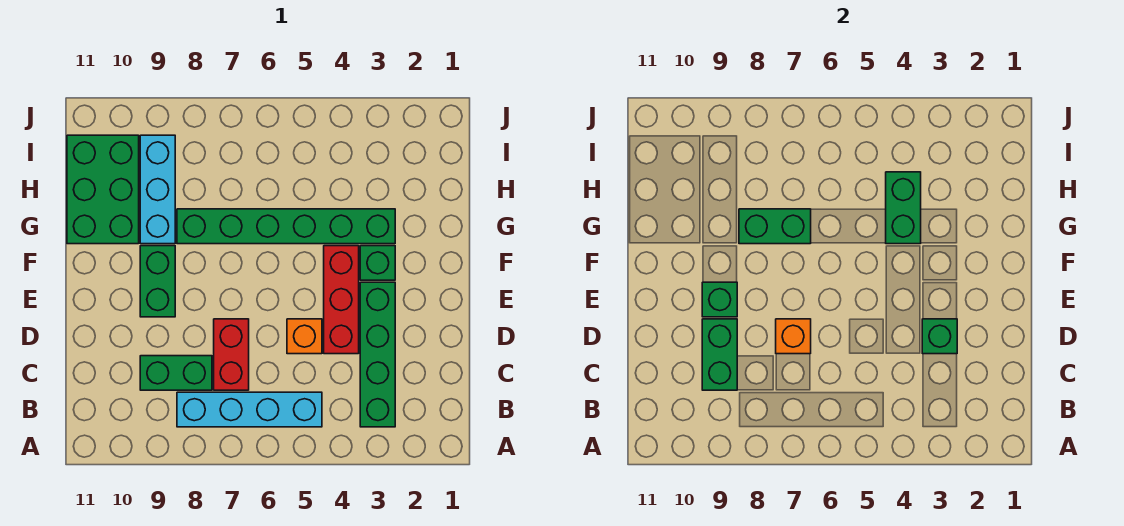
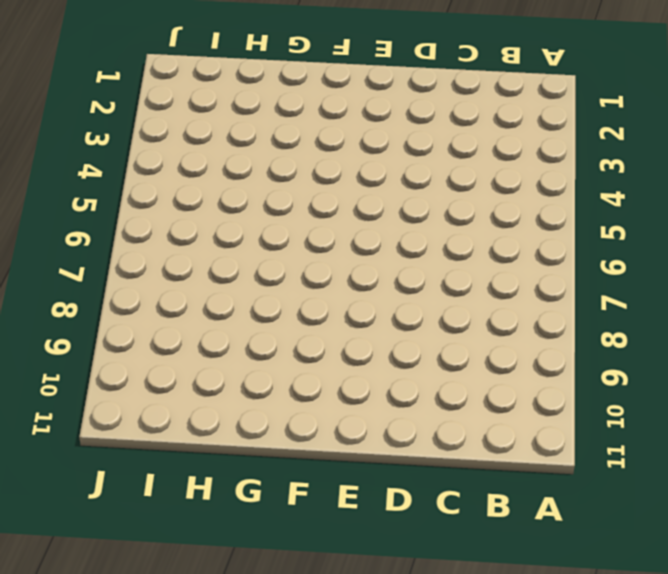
none -> green brick B3:E3 level 1
none -> cyan brick B5:B8 level 1
none -> red brick C7:D7 level 1

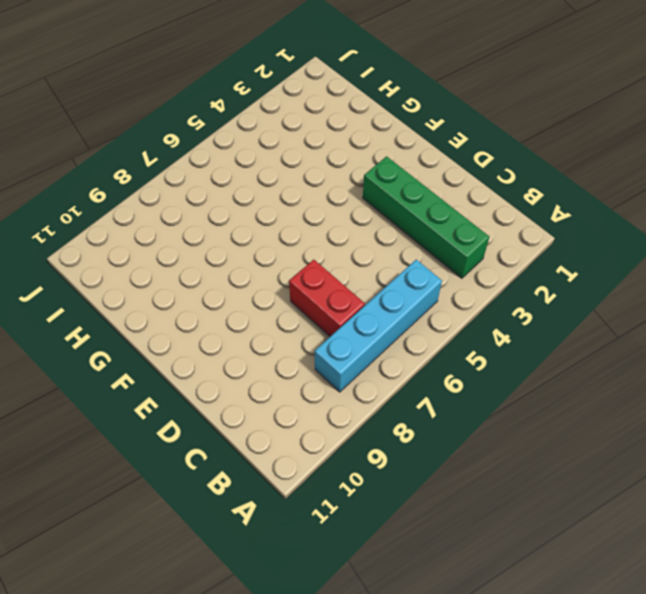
none -> green brick C8:C9 level 1
none -> red brick D4:F4 level 1
none -> orange brick D5 level 1

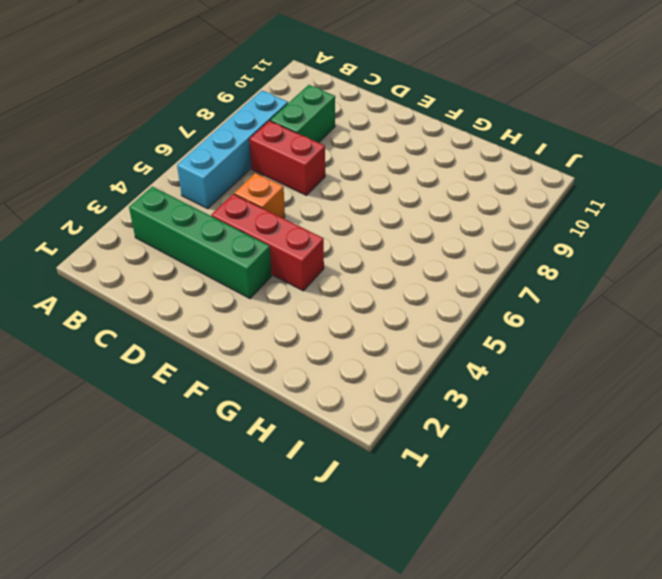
none -> green brick E9:F9 level 1
none -> green brick F3 level 1
none -> green brick G3:G8 level 1

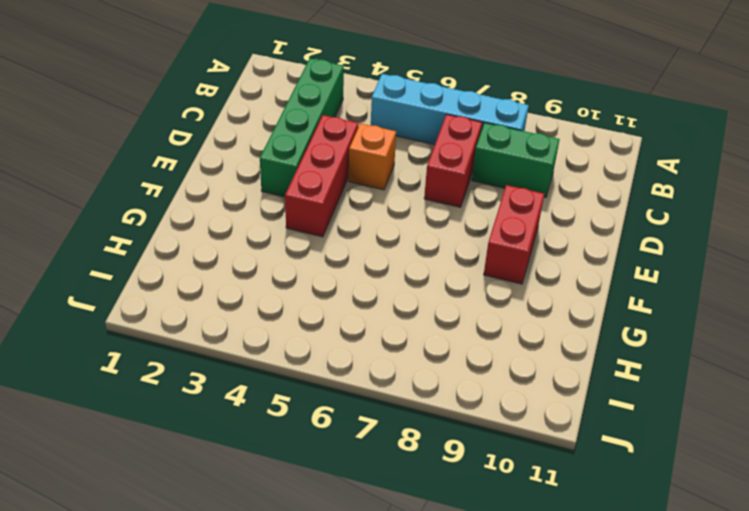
red brick E9:F9 level 1 -> green brick E9:F9 level 1
none -> green brick F3 level 1
none -> green brick G3:G8 level 1
none -> cyan brick G9:I9 level 1

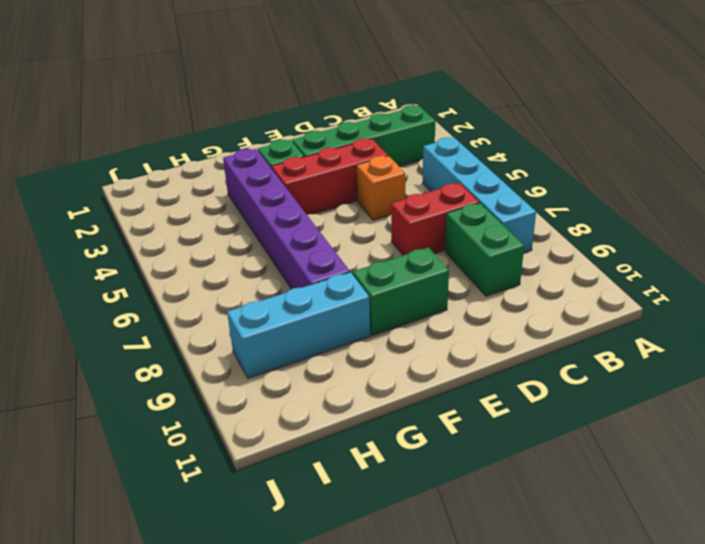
purple brick G3:G8 level 1 -> green brick G3:G8 level 1
none -> green brick G10:I11 level 1
none -> green brick C9:D9 level 2
none -> green brick D3 level 2

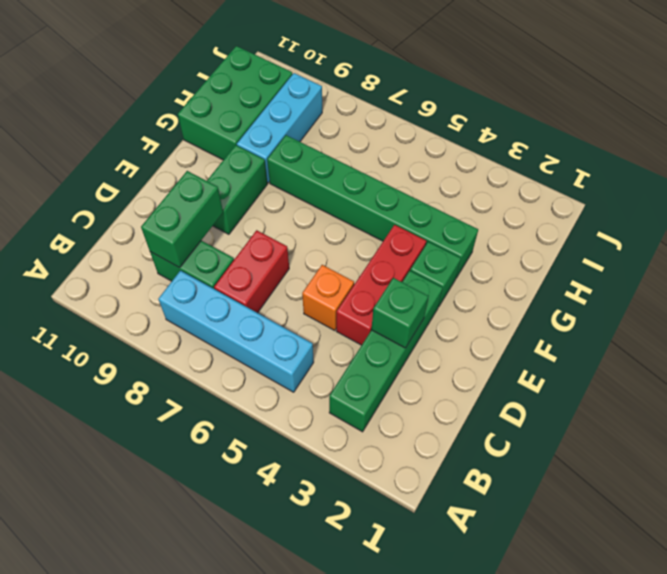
none -> orange brick D7 level 2
none -> green brick E9 level 2
none -> green brick G4:H4 level 2

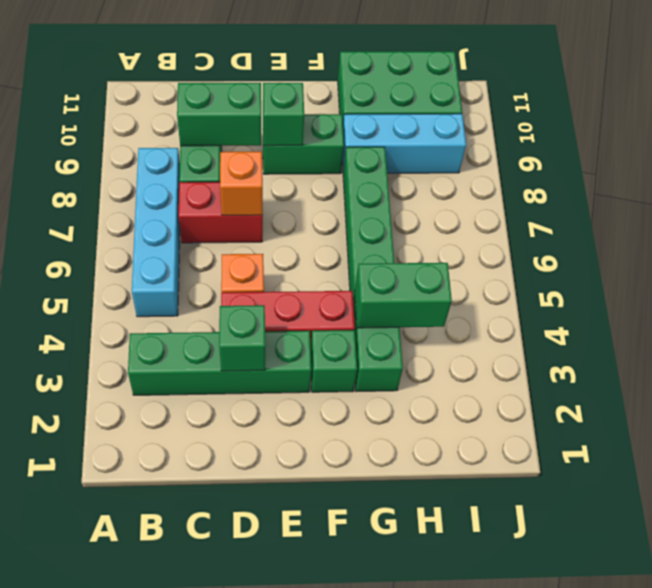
none -> green brick G7:G8 level 2

